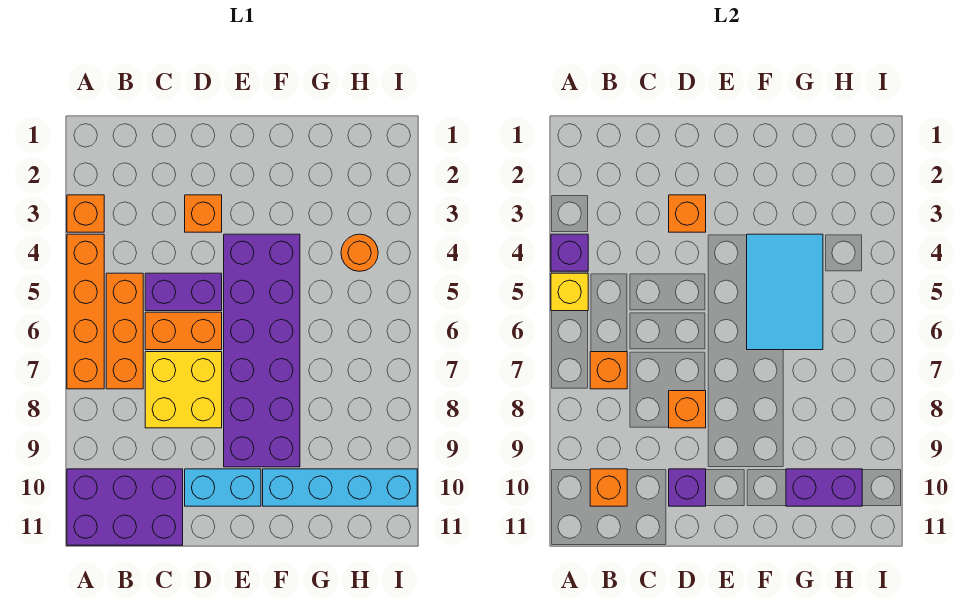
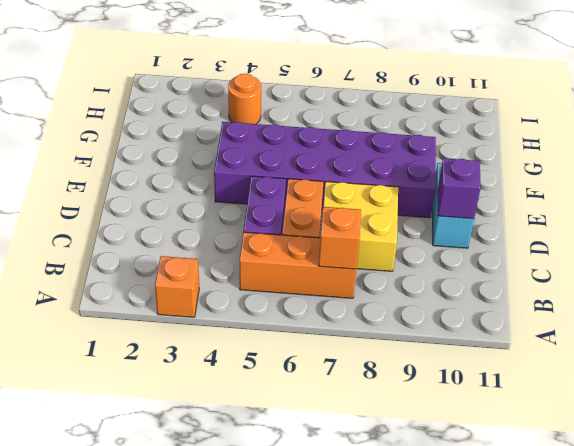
none -> orange brick A4:A7 level 1
none -> purple brick A10:C11 level 1
none -> orange brick D3 level 1

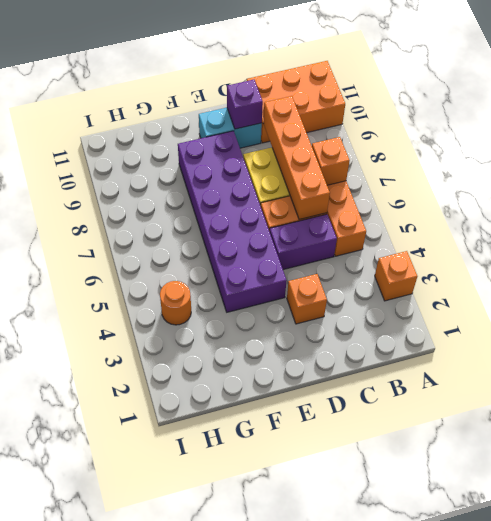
orange brick A10:C11 level 1 -> purple brick A10:C11 level 1
orange brick C6:C9 level 2 -> orange brick A4:A7 level 1
none -> cyan brick F10:I10 level 1
none -> purple brick A4 level 2
none -> yellow brick A5 level 2

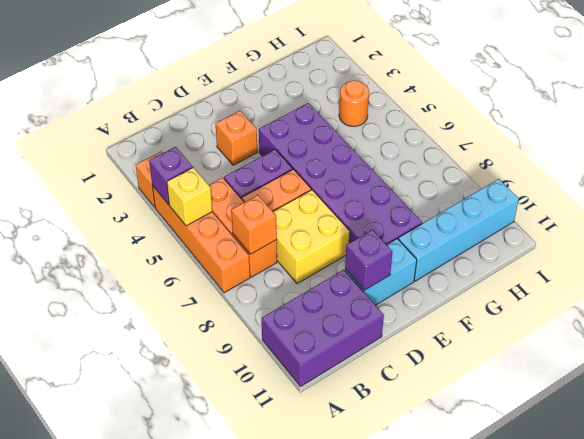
none -> orange brick B10 level 2
none -> orange brick D3 level 2
none -> orange brick D8 level 2

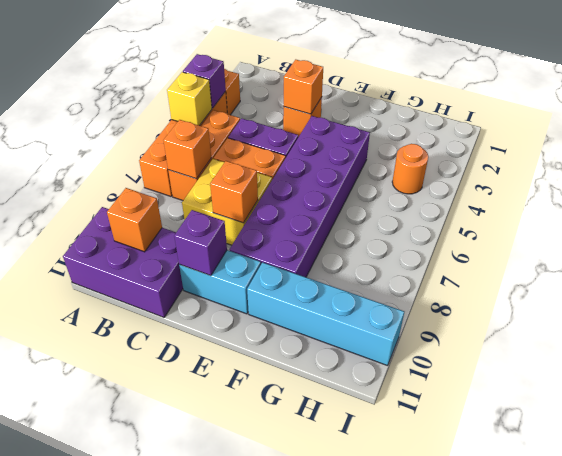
none -> cyan tile F4:G6 level 2
none -> purple brick G10:H10 level 2

